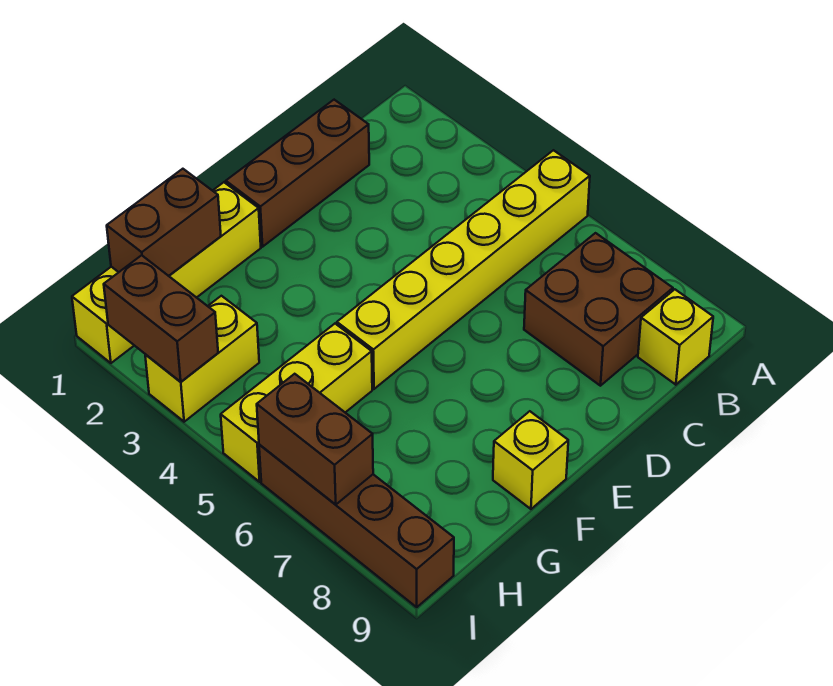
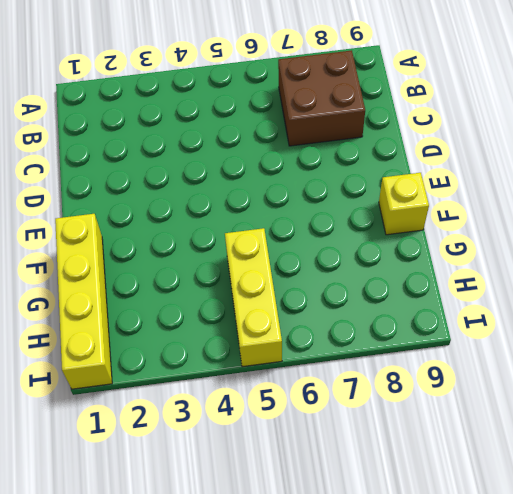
none -> yellow brick A5:F5 level 1
none -> yellow brick B9 level 1
none -> brown brick C1:E1 level 1

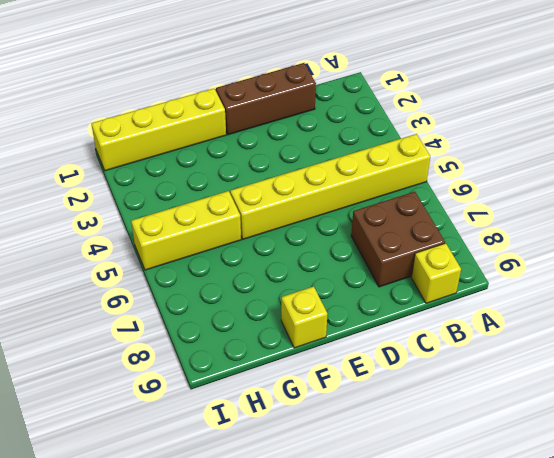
none -> yellow brick H3:I3 level 1
none -> brown brick I6:I9 level 1
none -> brown brick G1:H1 level 2

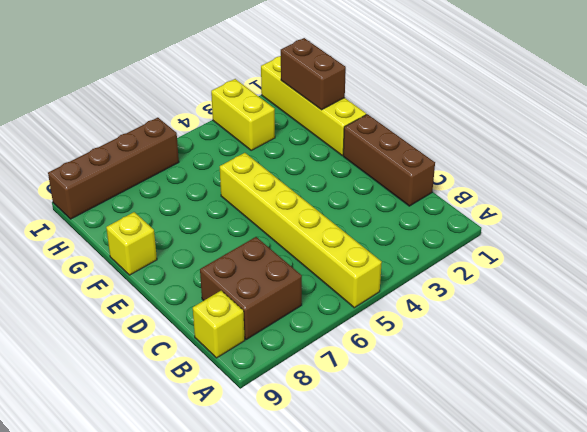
none -> yellow brick G5:I5 level 1
none -> brown brick I2:I3 level 2
none -> brown brick I6:I7 level 2

